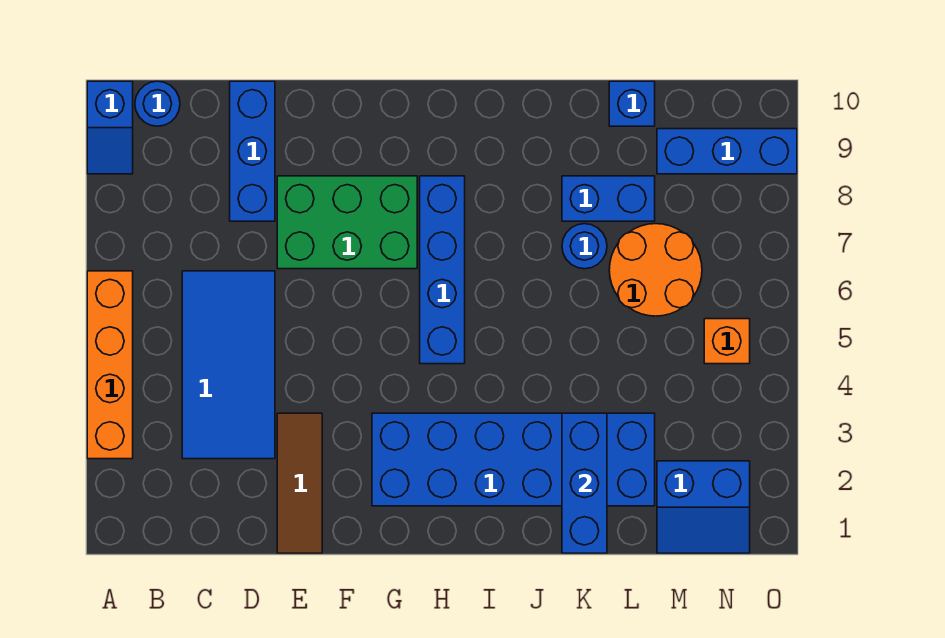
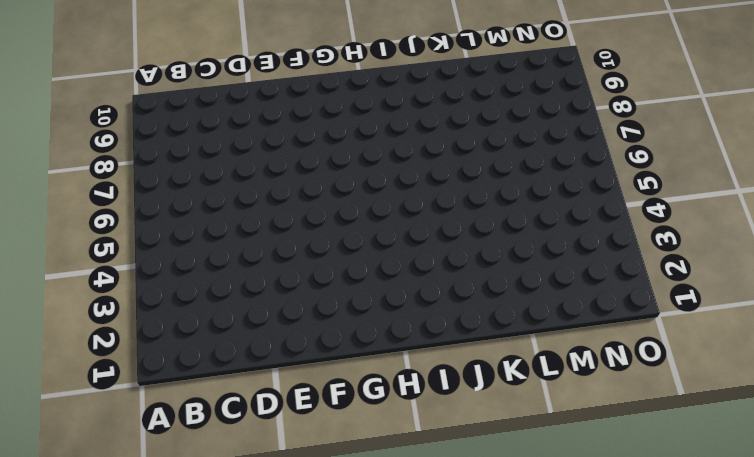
none -> orange brick A3:A6 level 1
none -> blue slope A9:A10 level 1 top 10
none -> blue round brick B10 level 1

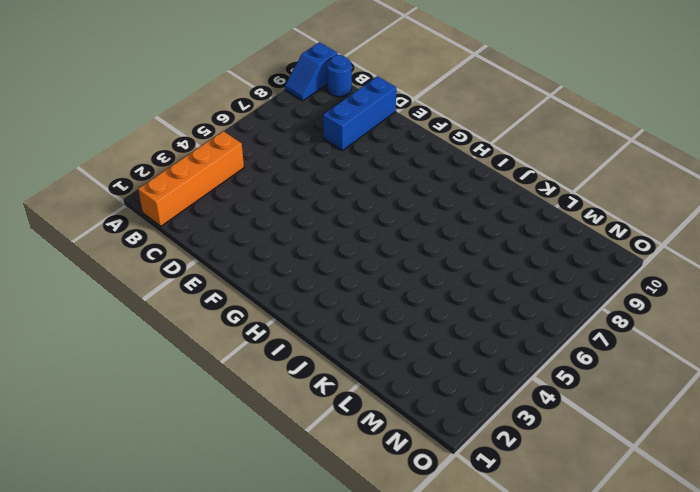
orange brick B1:B4 level 1 -> orange brick A3:A6 level 1
none -> blue tile C3:D6 level 1
none -> brown tile E1:E3 level 1
none -> green brick E7:G8 level 1

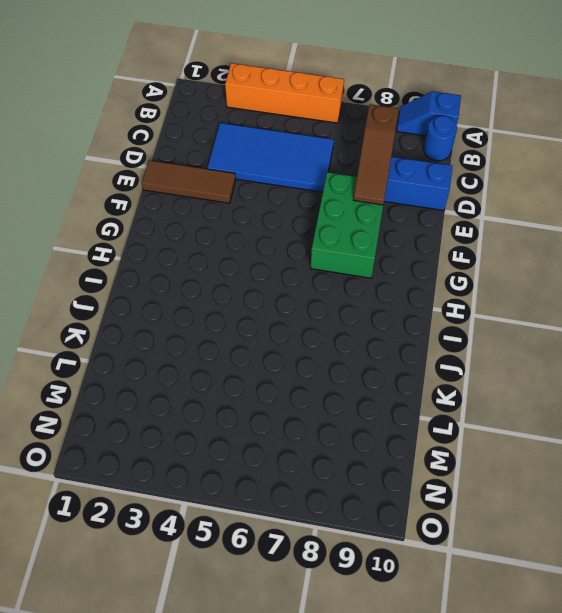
brown slope C8:E8 level 2 top C -> none
none -> blue brick G2:L3 level 1
none -> blue brick H5:H8 level 1
none -> blue round brick K7 level 1

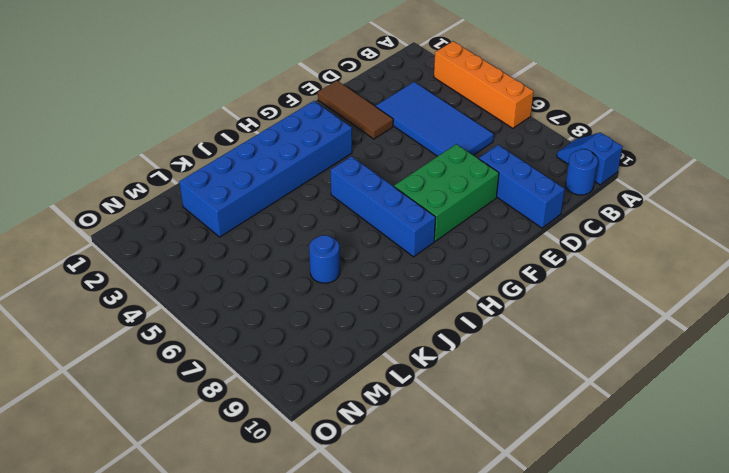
none -> blue brick K8:L8 level 1
none -> orange round brick L6:M7 level 1
none -> blue brick L10 level 1

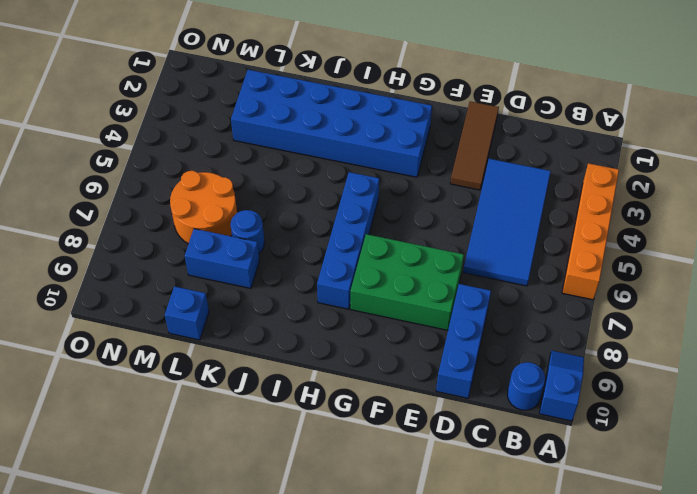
none -> blue slope M1:N2 level 1 top 2
none -> blue brick M9:O9 level 1
none -> orange brick N5 level 1

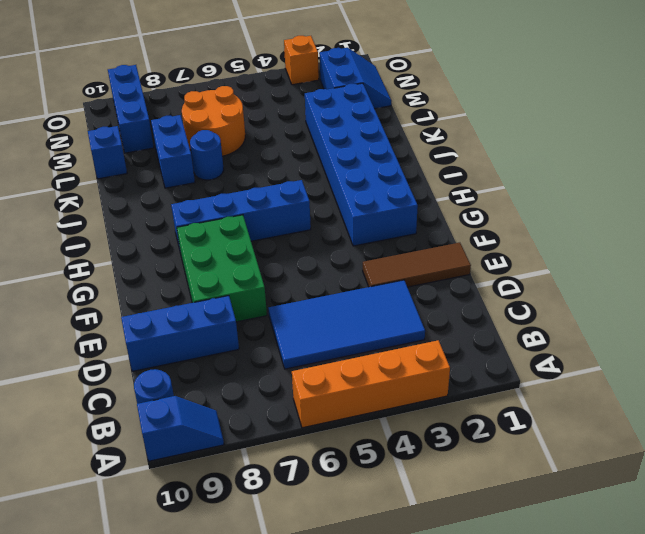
orange brick O3 level 1 -> orange brick N5 level 1
none -> blue brick K1:K3 level 2

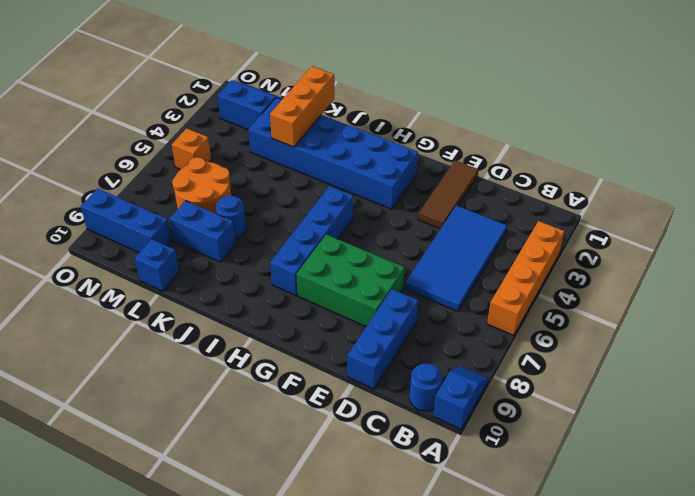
orange brick K1:K3 level 2 -> blue brick K1:K3 level 2

